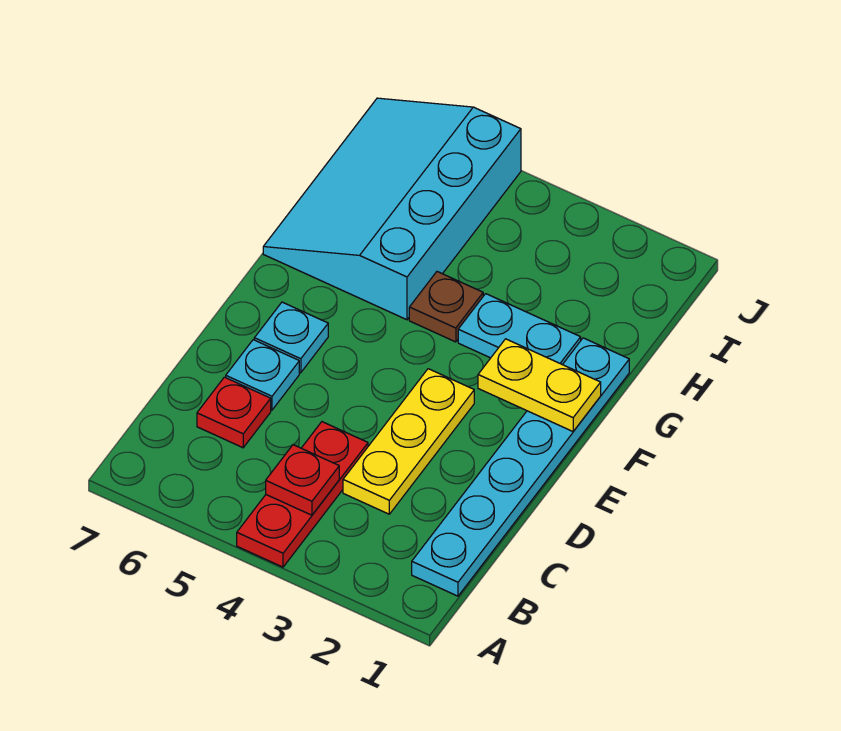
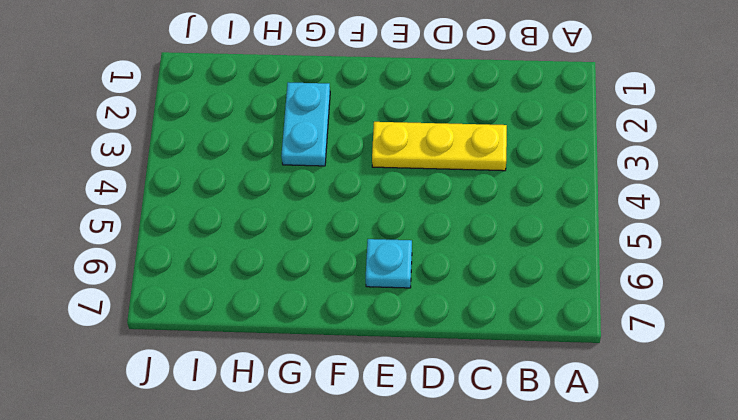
none -> red plate A4:C4 level 1
none -> cyan plate B1:G1 level 1

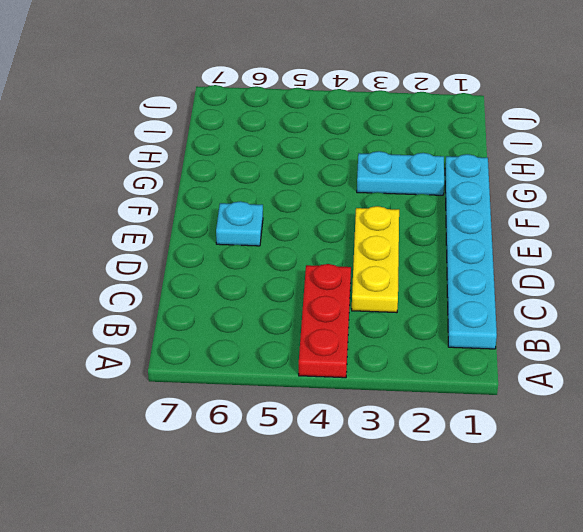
none -> red plate C6 level 1
none -> cyan plate D6 level 1

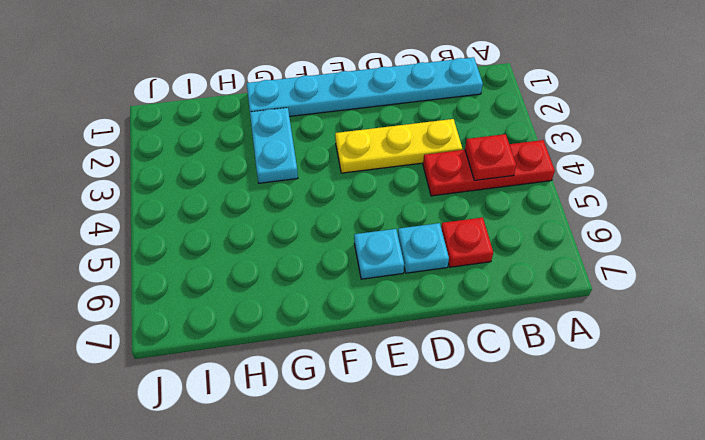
none -> brown plate G4 level 1
none -> cyan slope G5:J7 level 1 top 5

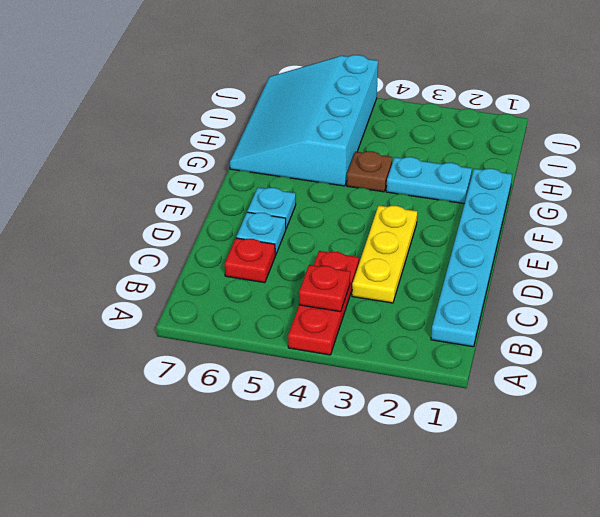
none -> yellow plate F1:F2 level 2

